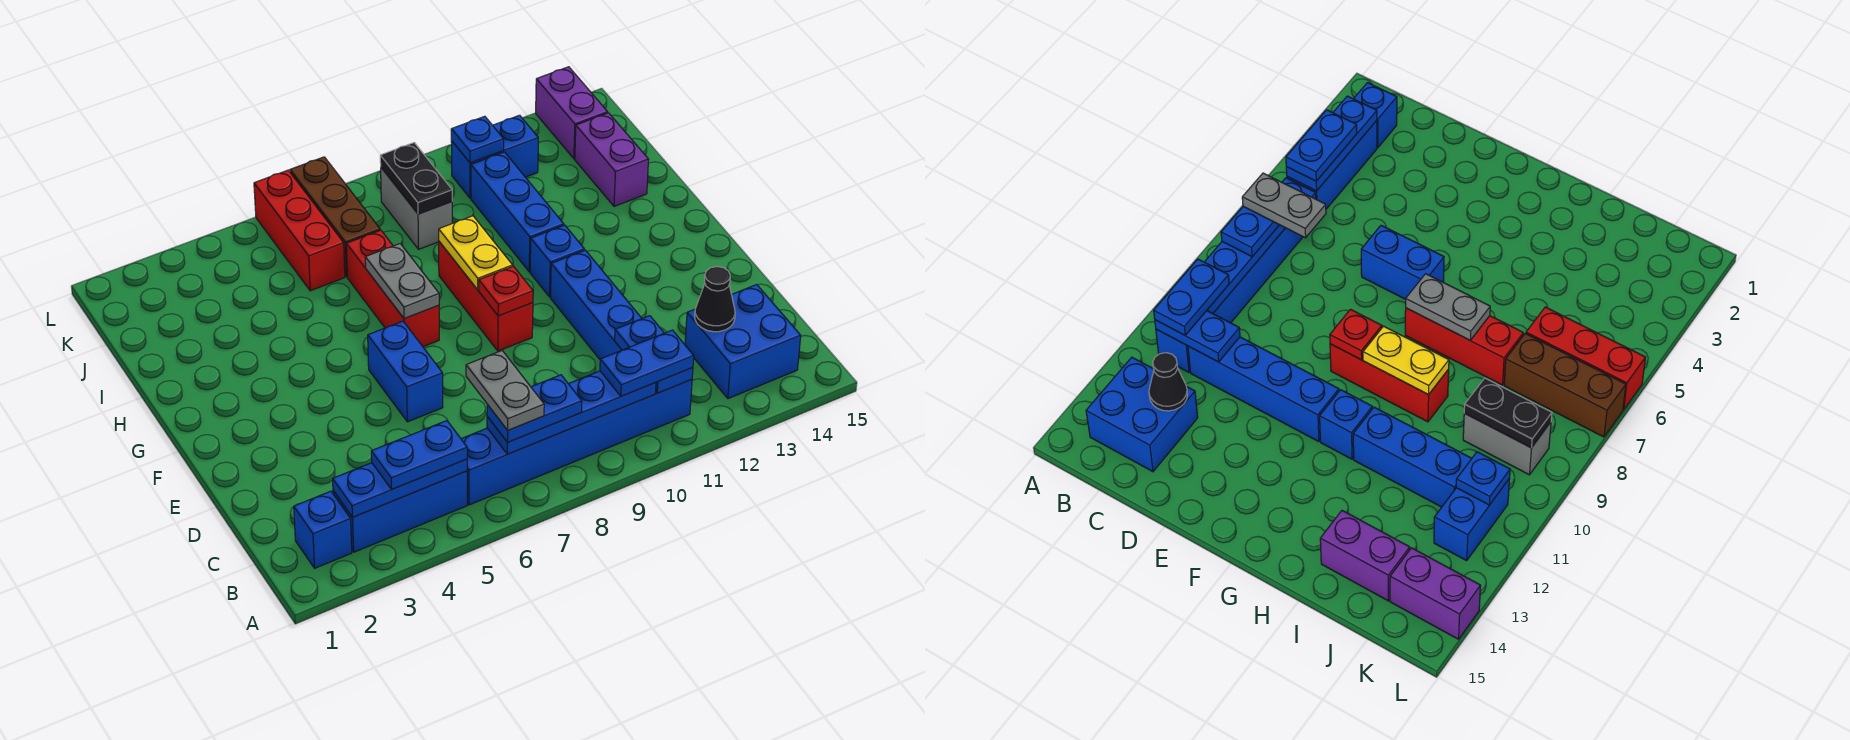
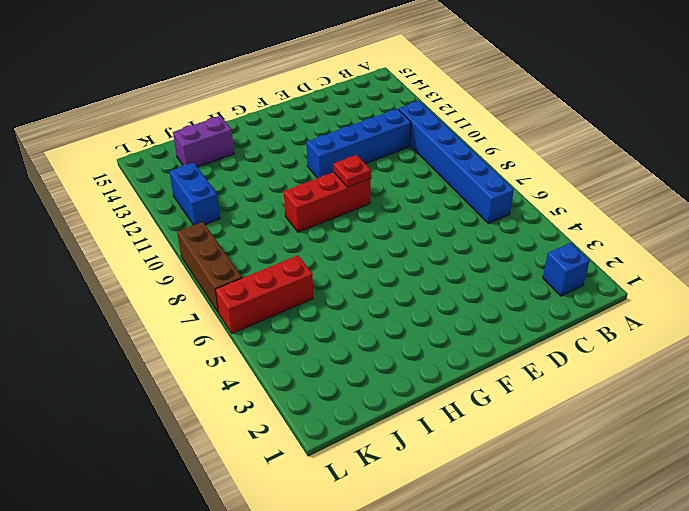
brown brick L7:L9 level 1 -> brown brick J7:L7 level 1
none -> blue brick B3:B5 level 1
none -> blue brick B13:C14 level 1
none -> blue brick E6:F6 level 1

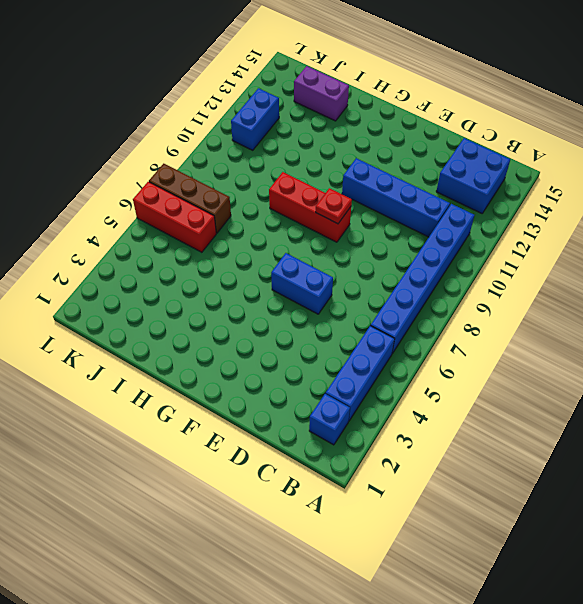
none -> red brick G7:I7 level 1
none -> blue brick G11 level 1
none -> blue brick H11:J11 level 1

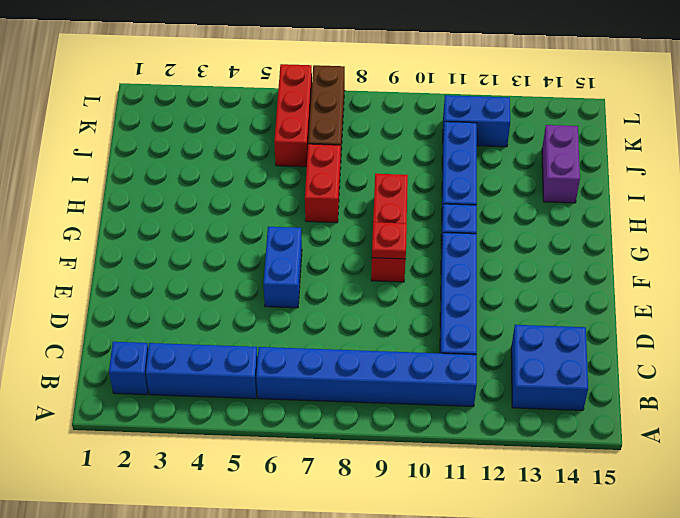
red brick H7:I7 level 1 -> red brick G7:I7 level 1
none -> grey brick J9:K9 level 1
none -> purple brick K14:L14 level 1
none -> blue plate B3:B5 level 2

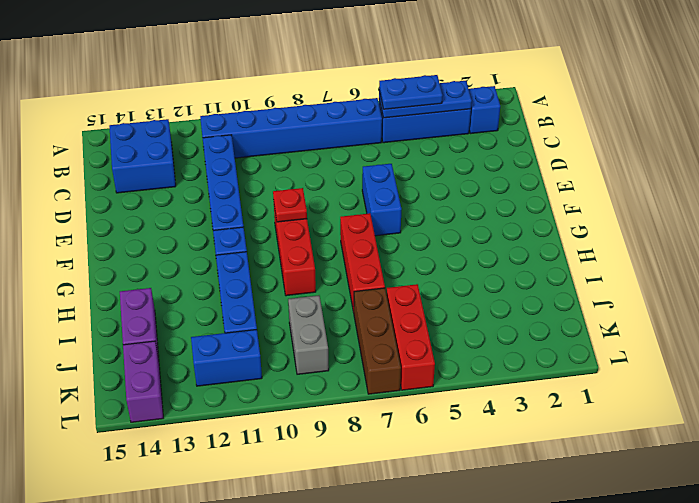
none -> blue plate B7:B10 level 2
none -> blue plate B11:C11 level 2
none -> black cone C13 level 2

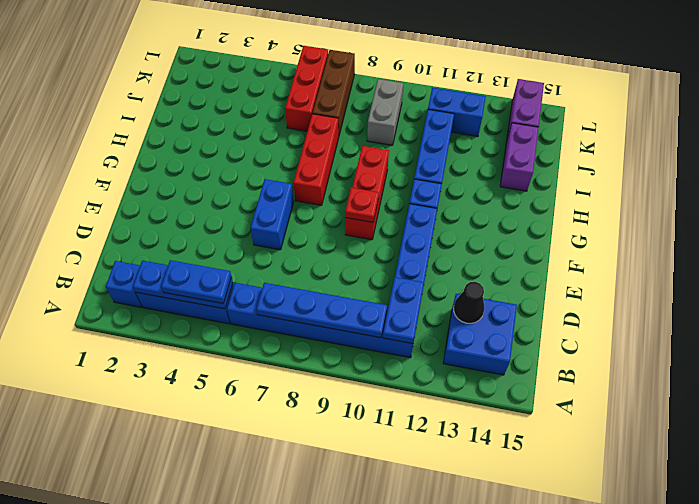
none -> grey plate G7:H7 level 2
none -> yellow plate G9:H9 level 2
none -> black plate J9:K9 level 2

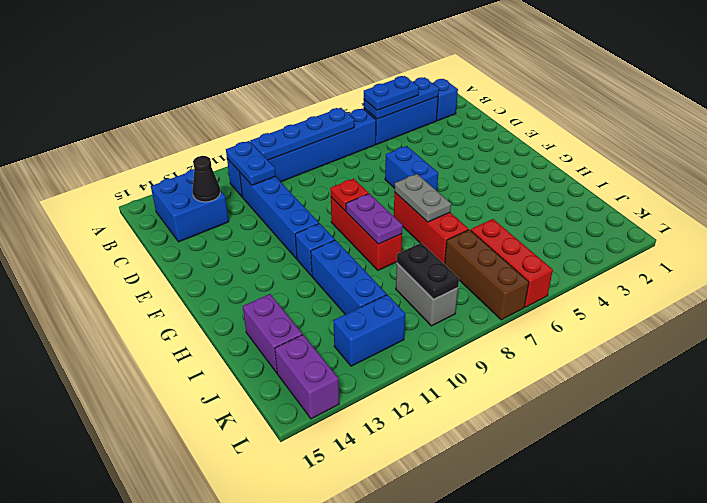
purple plate G9:H9 level 2 -> yellow plate G9:H9 level 2
none -> blue plate K11 level 2
none -> blue plate B7:B8 level 3
none -> blue plate B10:B11 level 3

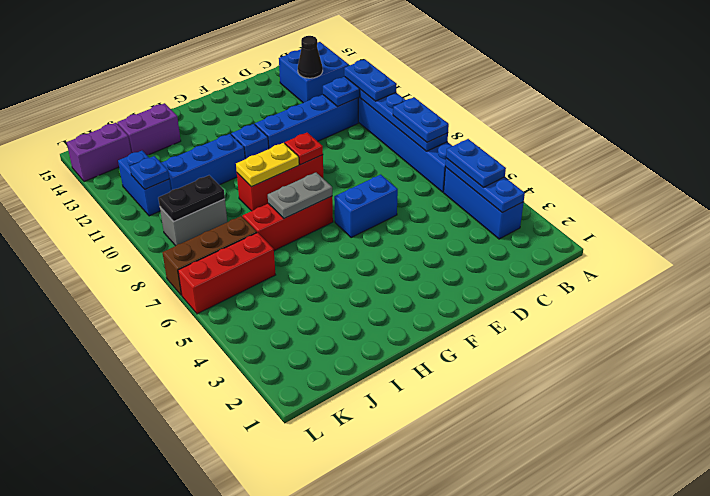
none -> blue brick B2 level 1
none -> grey plate B7:C7 level 4

